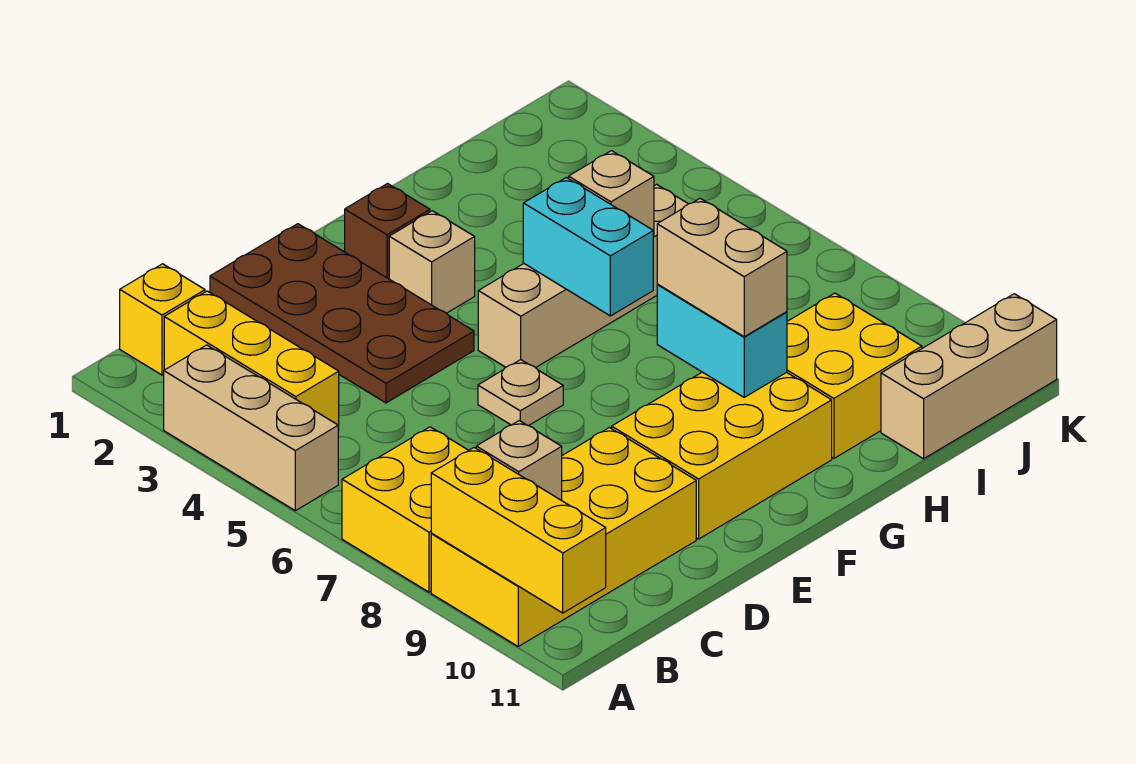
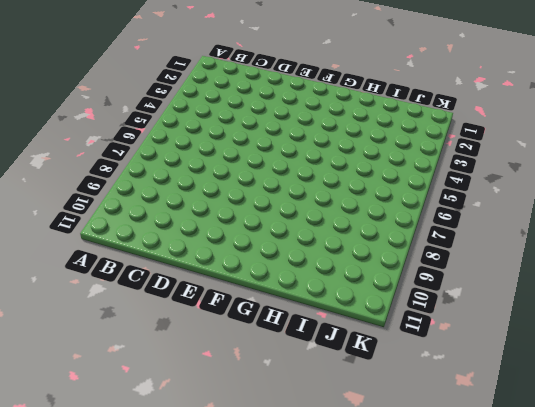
none -> tan brick A3:A5 level 1
none -> yellow brick A7:B8 level 1
none -> yellow brick A9:D10 level 1

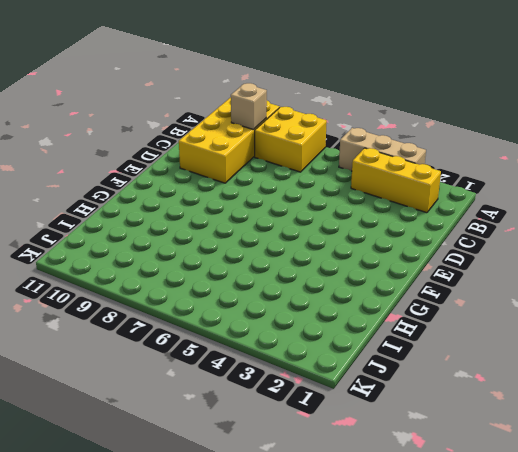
none -> yellow brick B1 level 1
none -> brown plate D1:E4 level 1
none -> tan plate E6 level 1

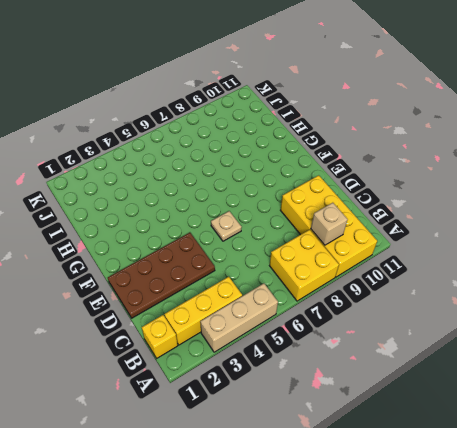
none -> yellow brick E9:G10 level 1
none -> brown brick F2 level 1
none -> tan brick F3 level 1

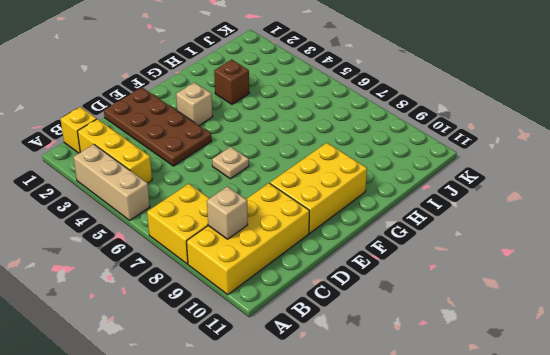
brown brick H3 level 1 -> brown brick F2 level 1
none -> tan brick F5:I5 level 1
none -> yellow brick H9:I10 level 1
none -> tan brick I11:K11 level 1

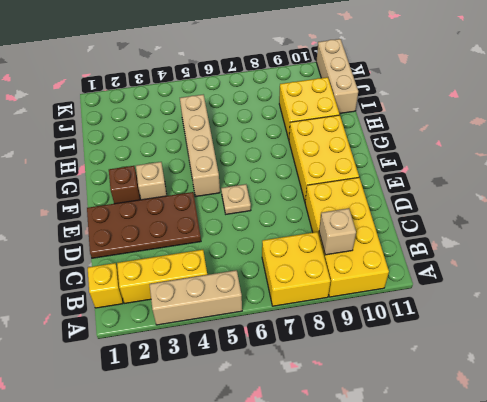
none -> yellow brick A9:A11 level 2
none -> cyan brick G5:G6 level 2
none -> cyan brick G8:G9 level 2

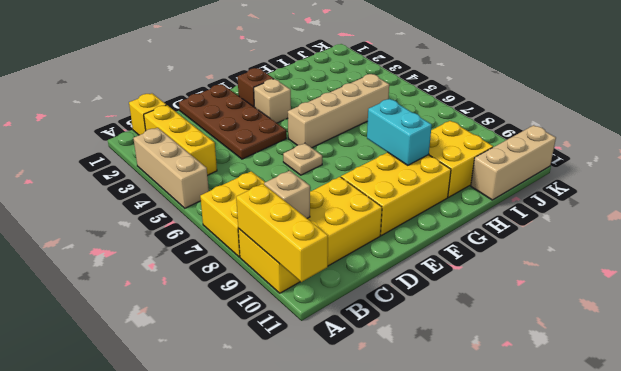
none -> cyan brick G5:G6 level 2
none -> tan brick H5 level 2
none -> tan brick G8:G9 level 3

